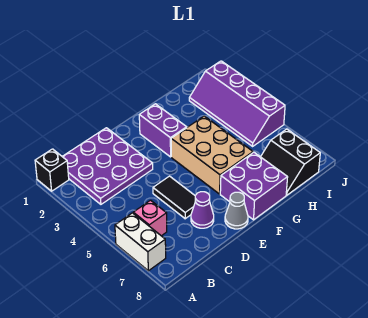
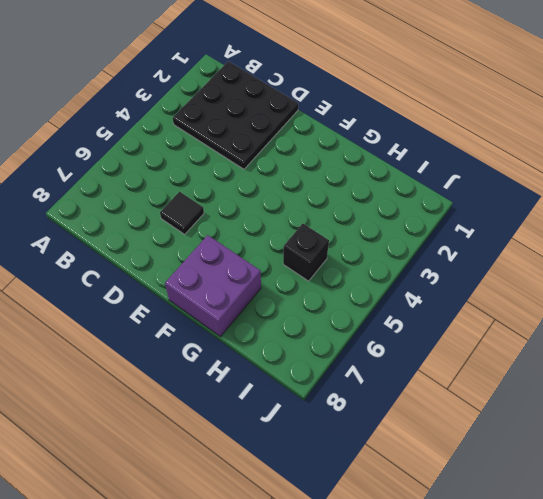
black plate B1:D3 level 1 -> purple plate B1:D3 level 1
black tile D6 level 1 -> black tile D5:D6 level 1
black brick H5 level 1 -> black brick A1 level 1
none -> white brick A6:A7 level 1
none -> pink brick B6 level 1
none -> purple cone D7 level 1

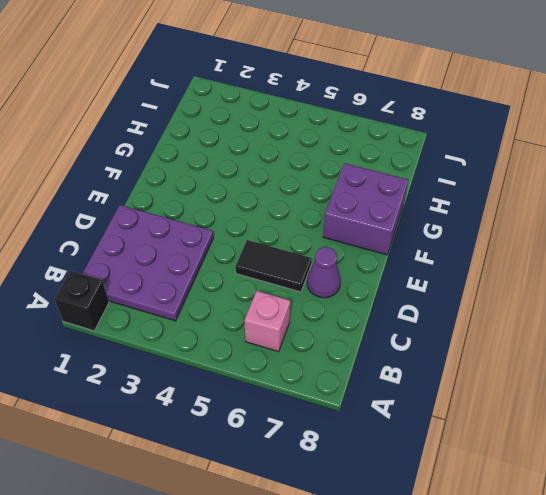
none -> white brick A6:A7 level 1
none -> grey cone E8 level 1
none -> purple brick F2:F3 level 1

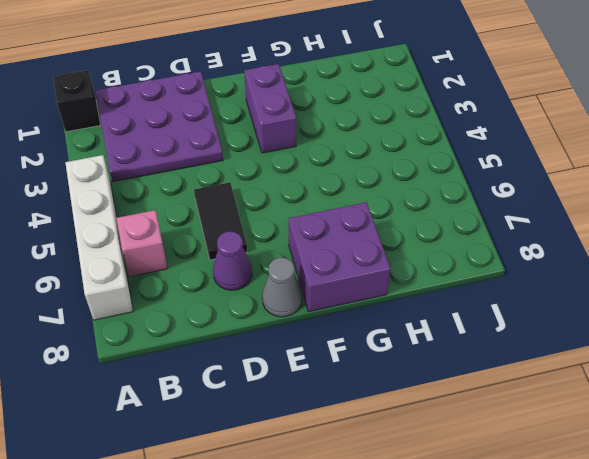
white brick A4:A7 level 1 -> white brick A6:A7 level 1
none -> tan brick F4:G6 level 1
none -> black slope H7:I8 level 1 top I
none -> purple slope I2:J5 level 1 top J

